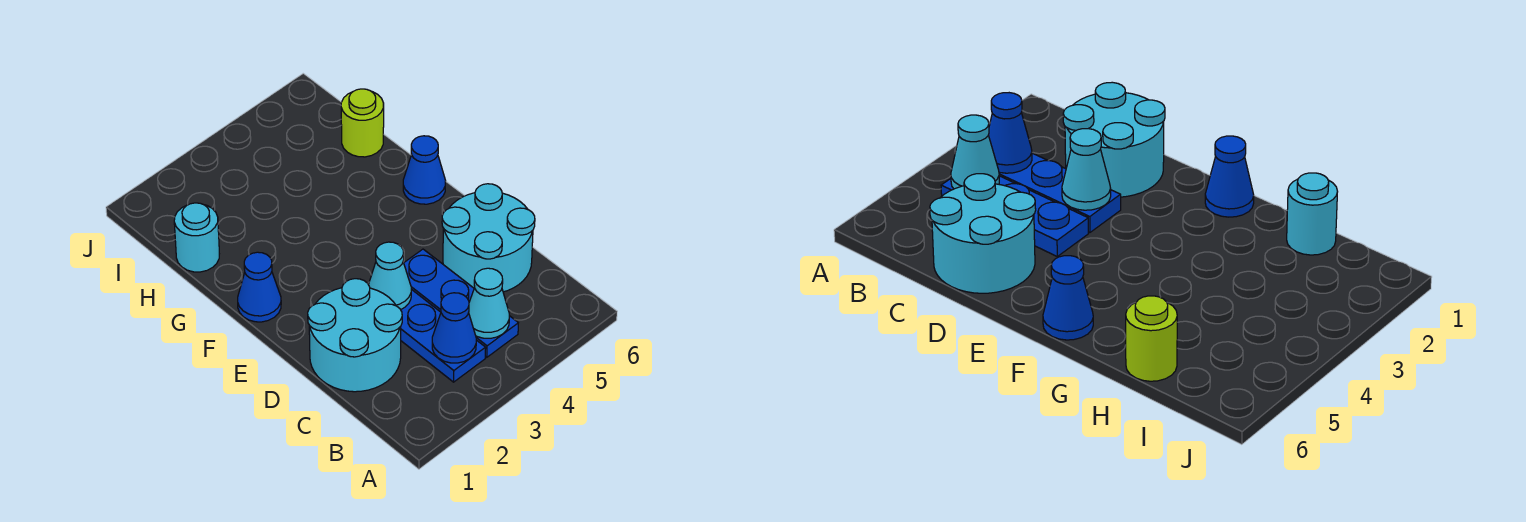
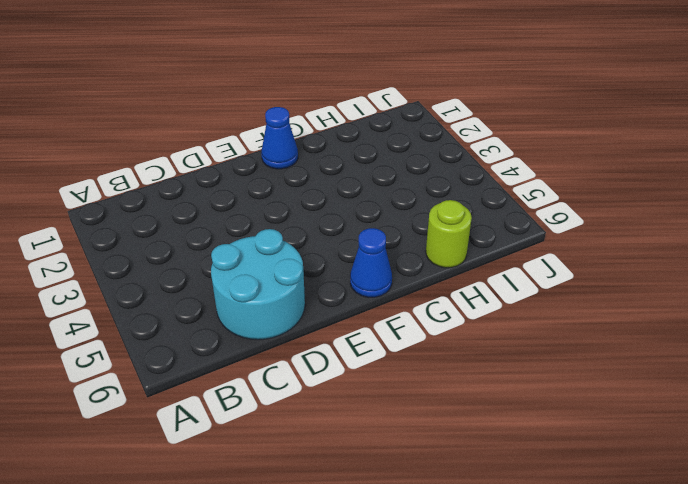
none -> blue plate B3:D3 level 1
none -> blue plate B4:D4 level 1

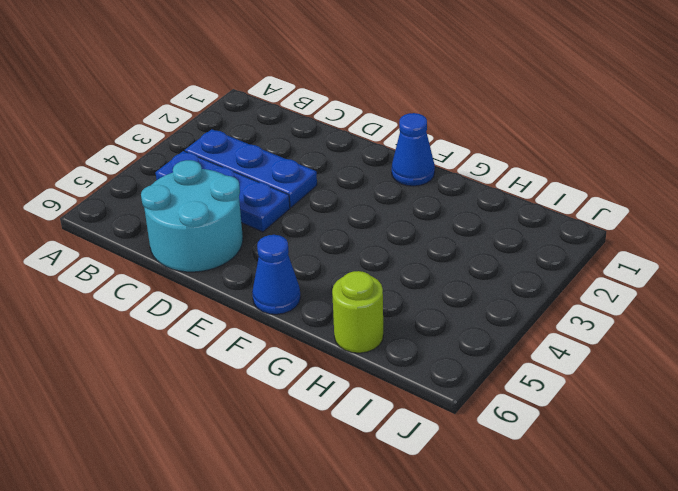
none -> cyan round brick C1:D2 level 1
none -> cyan round brick H1 level 1

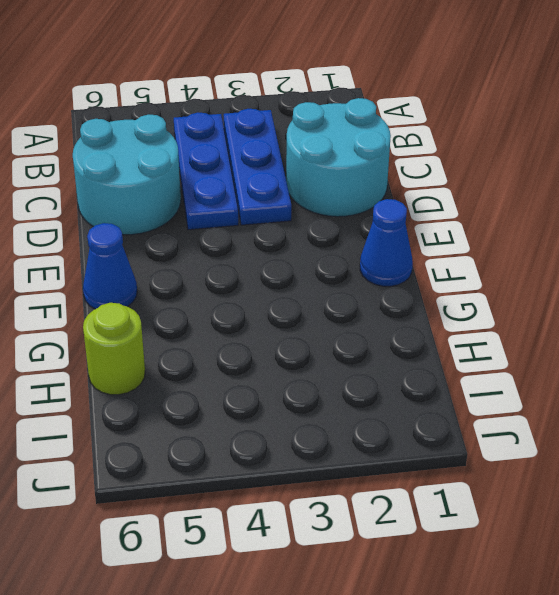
none -> cyan round brick H1 level 1
none -> blue cone B3 level 2

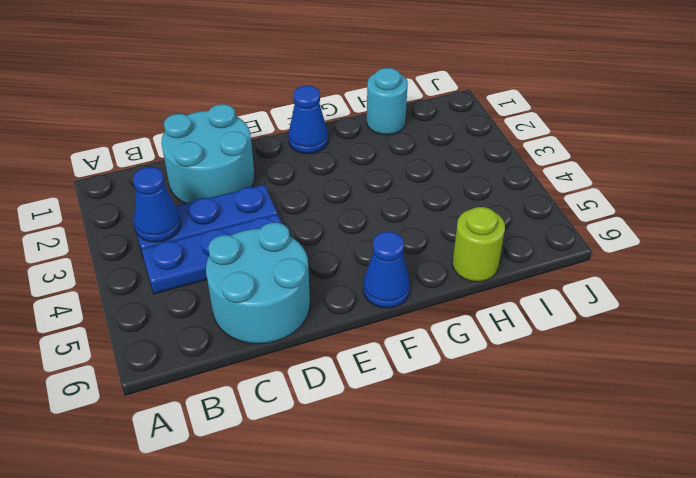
none -> cyan cone B4 level 2
none -> cyan cone D3 level 2

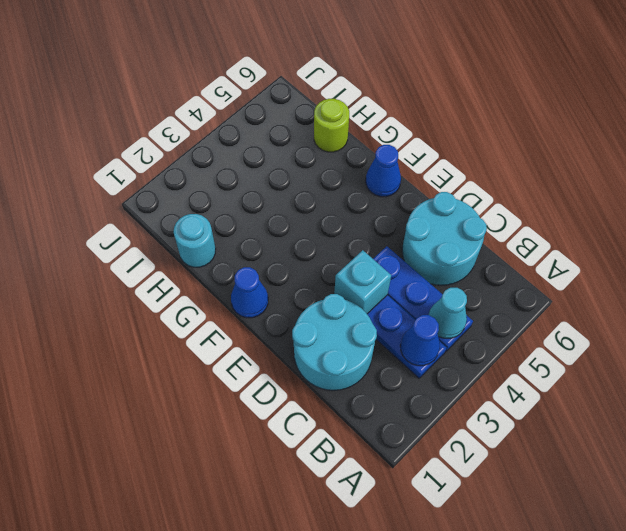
cyan brick D3 level 2 -> cyan cone D3 level 2

